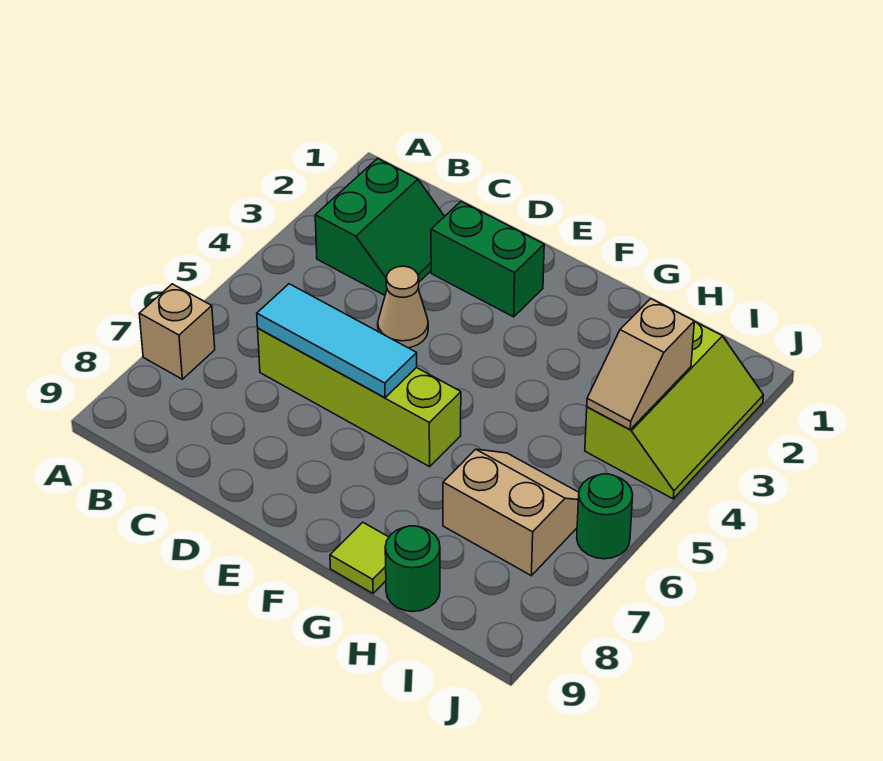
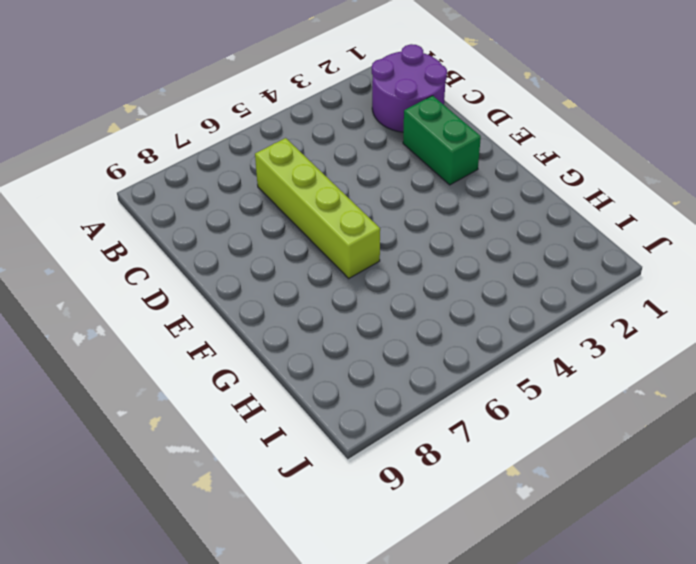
purple round brick B1:C2 level 1 -> green slope B2:C3 level 1 top B
none -> tan brick A7 level 1
none -> tan cone D4 level 1
none -> lime tile G9 level 1

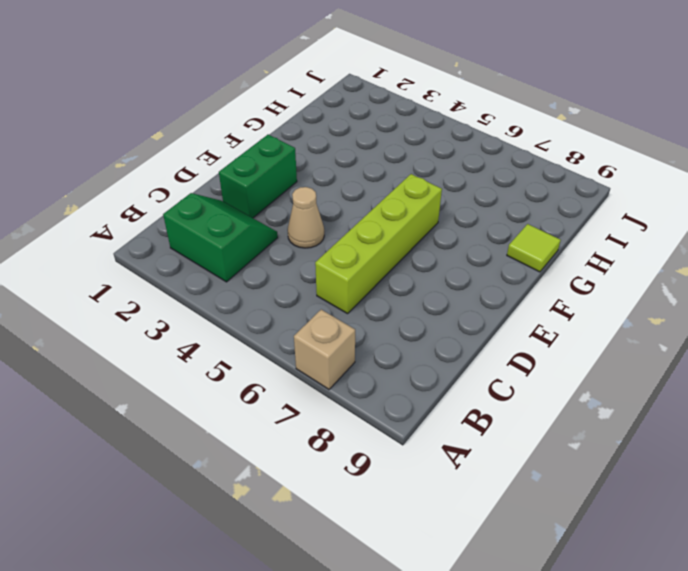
none -> tan slope H6:I7 level 1 top 7
none -> green round brick H9 level 1
none -> lime slope I2:J4 level 1 top I

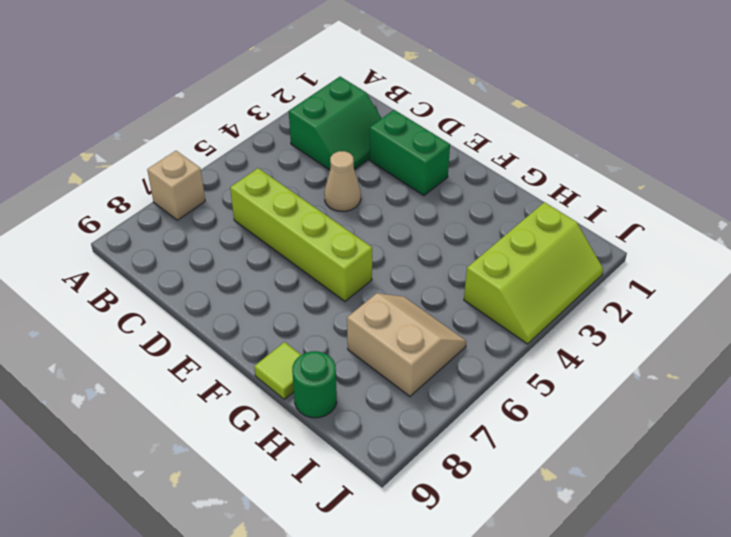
none -> green round brick J6 level 1
none -> cyan tile C6:E6 level 2
none -> tan slope I3:I4 level 2 top 3

